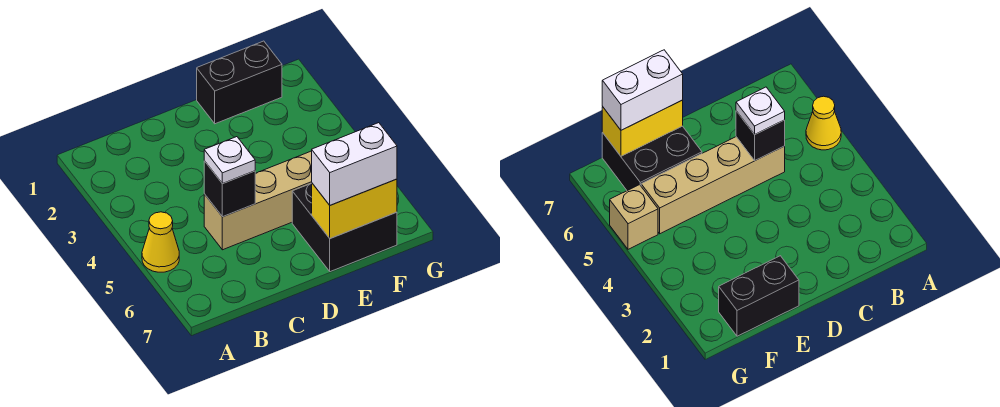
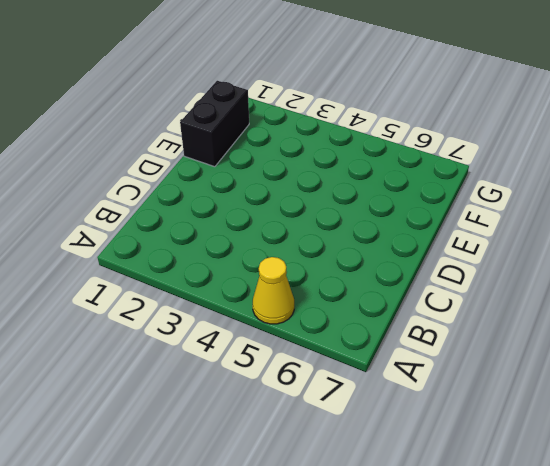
none -> tan brick C5:F5 level 1
none -> black brick E6:F7 level 1

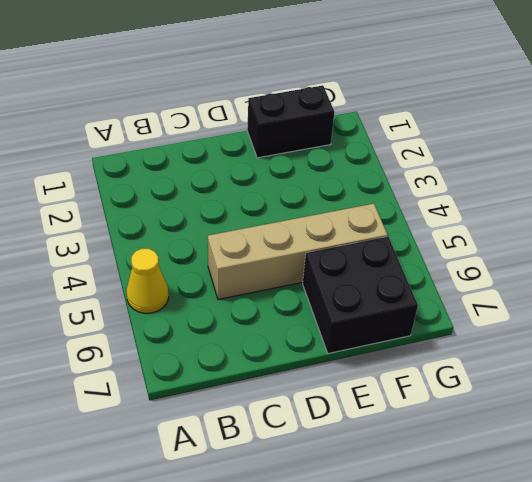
none -> tan brick G5 level 1
none -> black brick C5 level 2

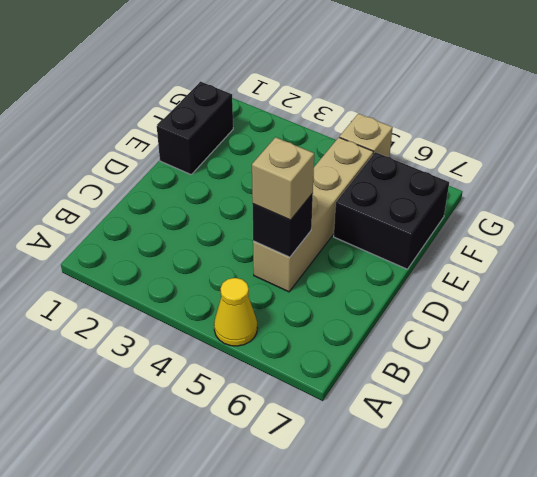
tan brick C5 level 3 -> white plate C5 level 3
none -> yellow brick E7:F7 level 2
none -> white brick E7:F7 level 3

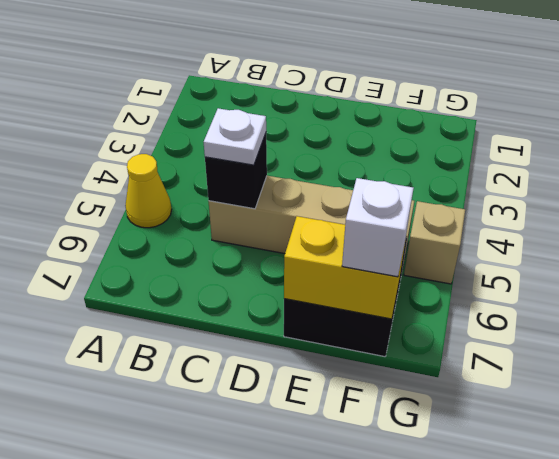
white brick F7 level 3 -> white brick E7:F7 level 3
none -> black brick E1:F1 level 1

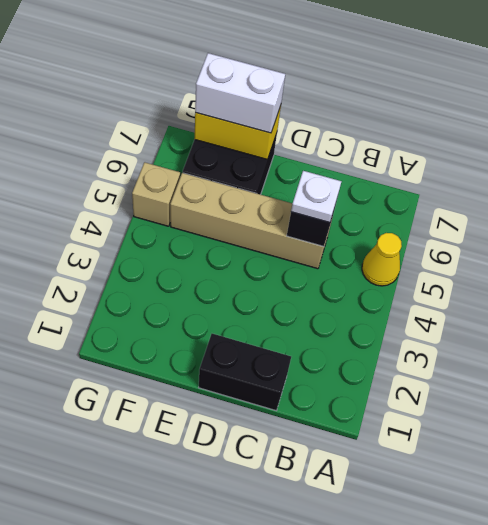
black brick C1:D1 level 1 -> black brick E1:F1 level 1

